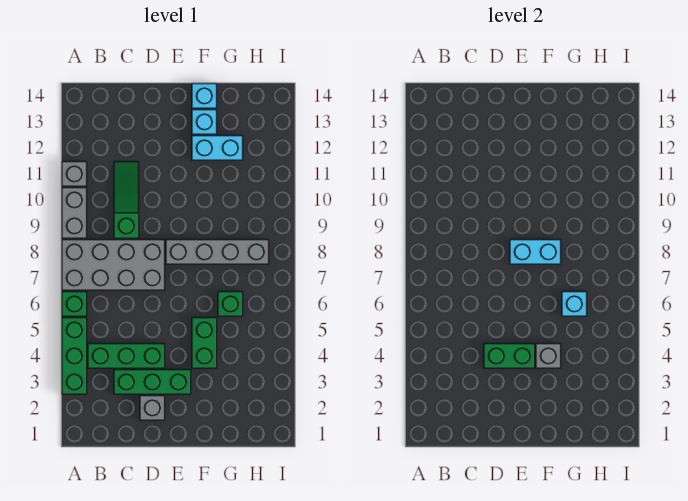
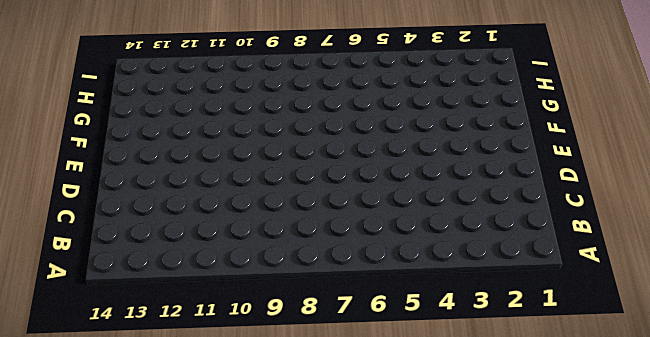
none -> green brick A3:A5 level 1
none -> green brick A6 level 1
none -> grey brick A7:D8 level 1

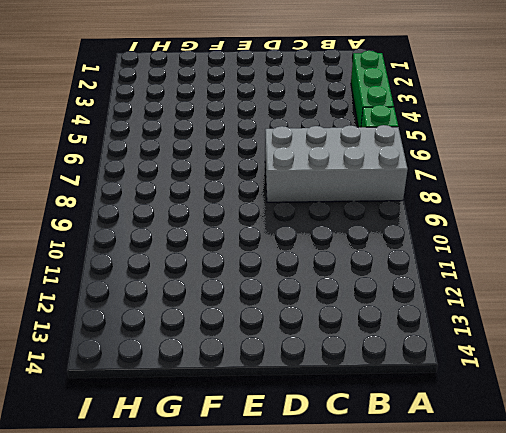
none -> grey brick A9:A10 level 1
none -> grey brick A11 level 1
none -> green brick B4:D4 level 1

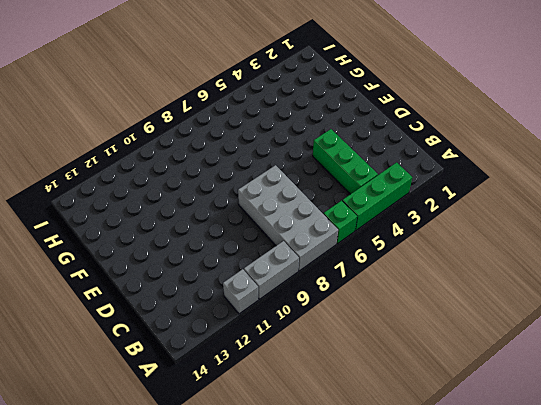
none -> green brick C3:E3 level 1
none -> green slope C9:C11 level 1 top 9
none -> grey brick D2 level 1

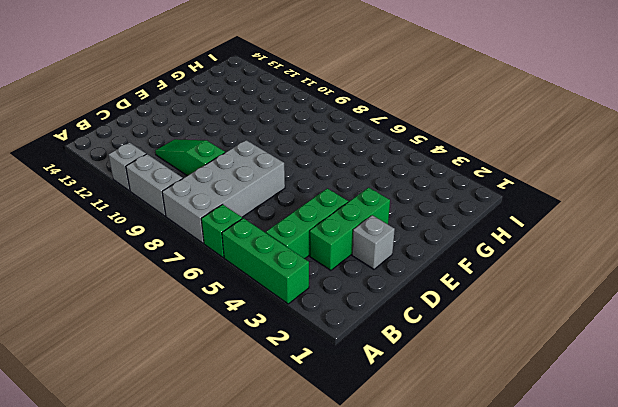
none -> grey brick E8:H8 level 1
none -> green brick F4:F5 level 1
none -> cyan brick F12:G12 level 1

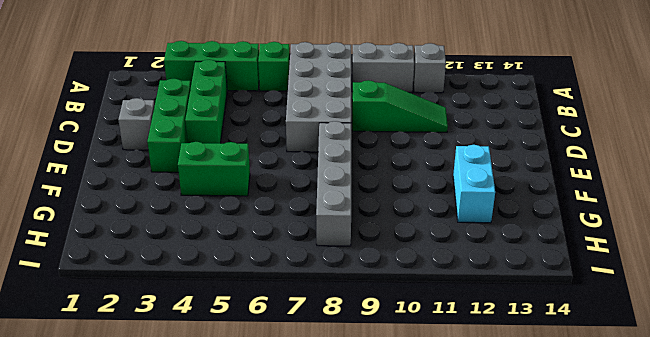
none -> cyan brick F13 level 1
none -> cyan brick F14 level 1
none -> green brick G6 level 1

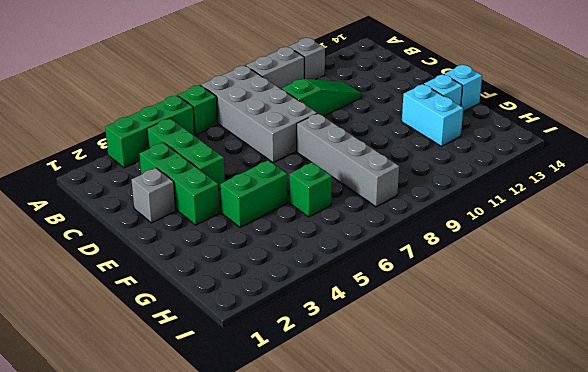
none -> green brick D4:E4 level 2
none -> cyan brick E8:F8 level 2
none -> grey brick F4 level 2

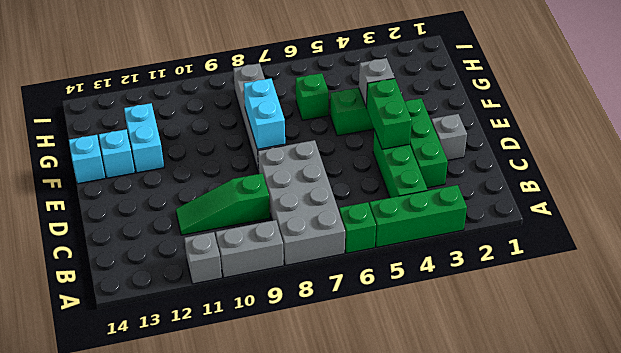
none -> cyan brick G6 level 2

